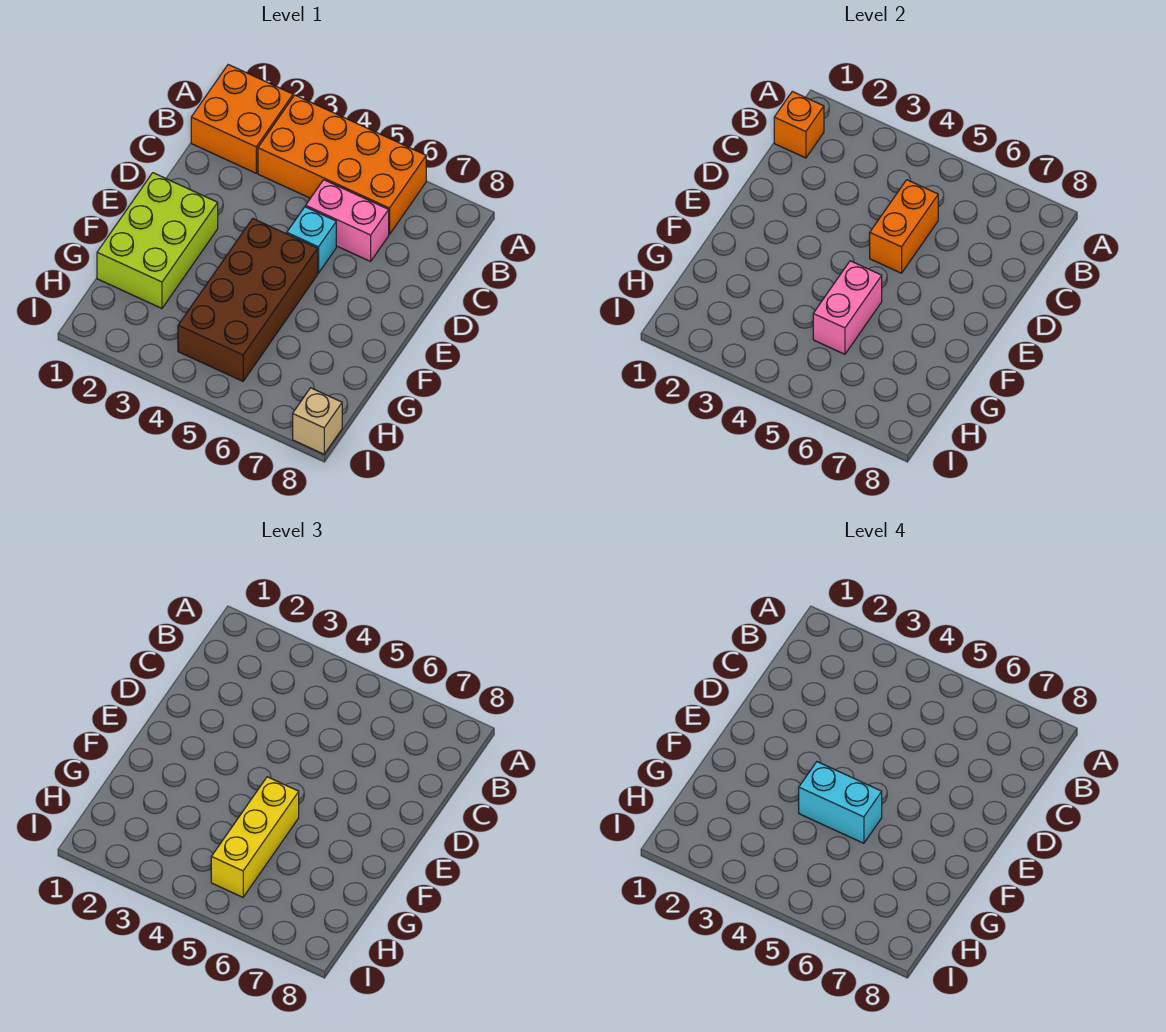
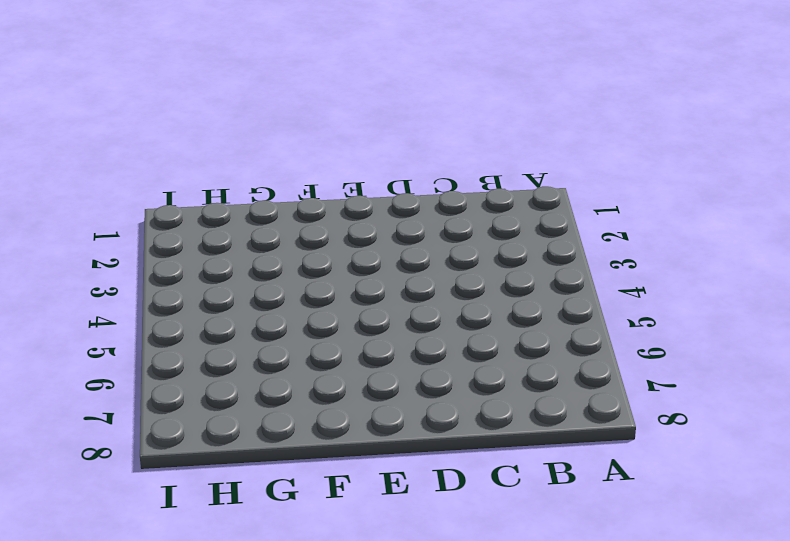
none -> orange brick A1:B2 level 1
none -> orange brick A3:B6 level 1
none -> pink brick C5:C6 level 1

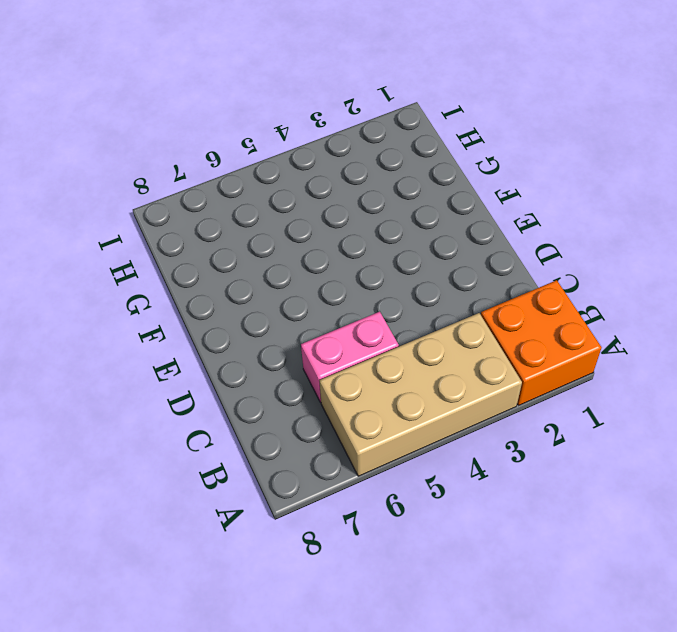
tan brick A3:B6 level 1 -> orange brick A3:B6 level 1
none -> cyan brick D5 level 1
none -> lime brick E1:G2 level 1
none -> brown brick E4:H5 level 1

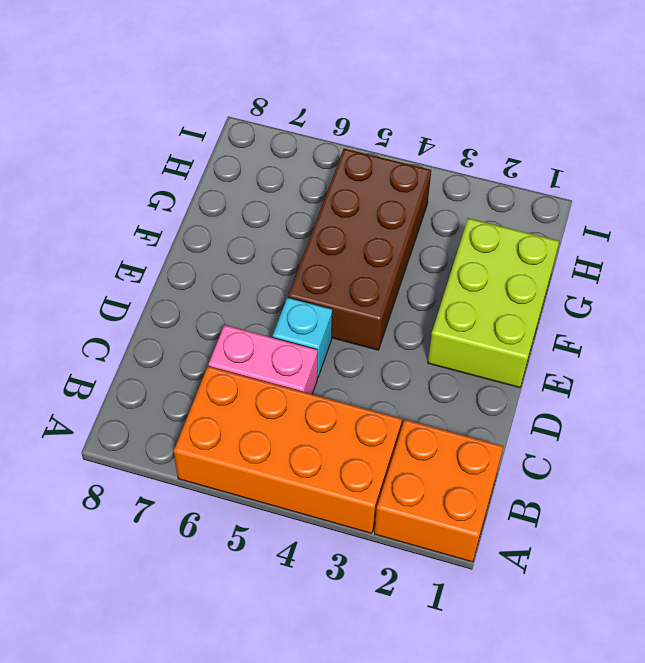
none -> tan brick I8 level 1
none -> orange brick B1 level 2
none -> orange brick C5:D5 level 2

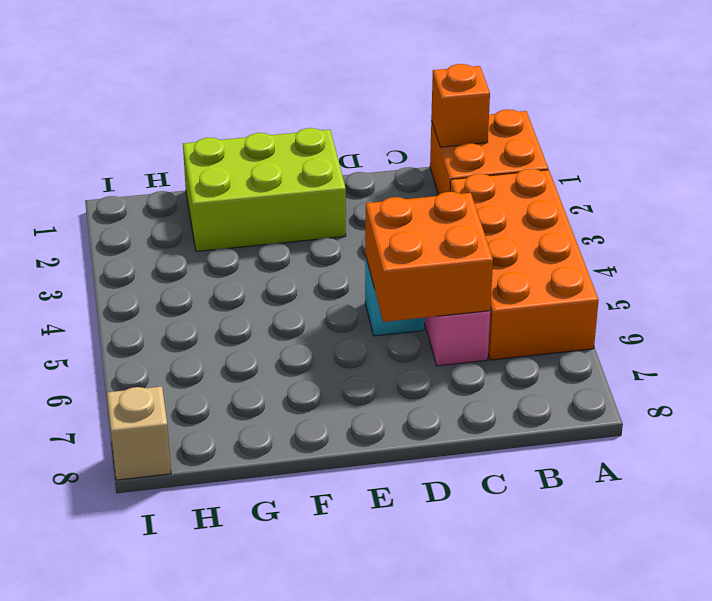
orange brick C5:D6 level 2 -> orange brick C5:D5 level 2
none -> brown brick E4:H5 level 1
none -> pink brick F5:G5 level 2
none -> yellow brick F5:H5 level 3

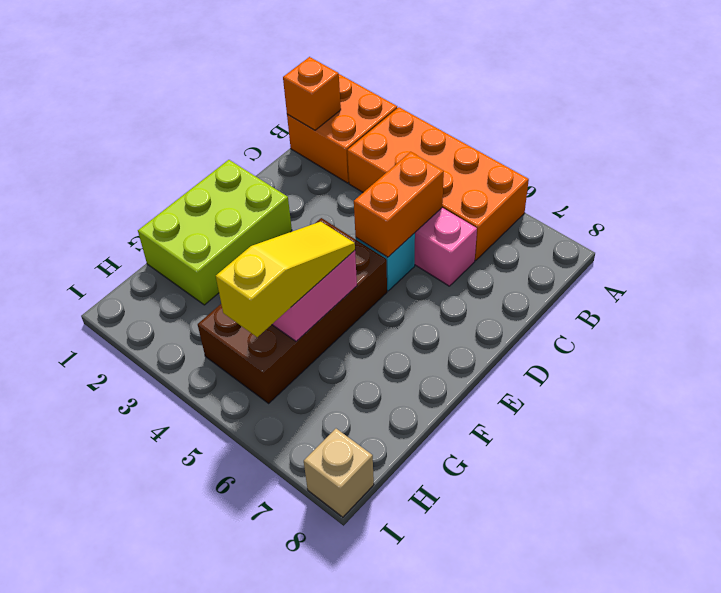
yellow slope F5:H5 level 3 top H -> yellow brick F5:H5 level 3
none -> cyan brick F4:F5 level 4

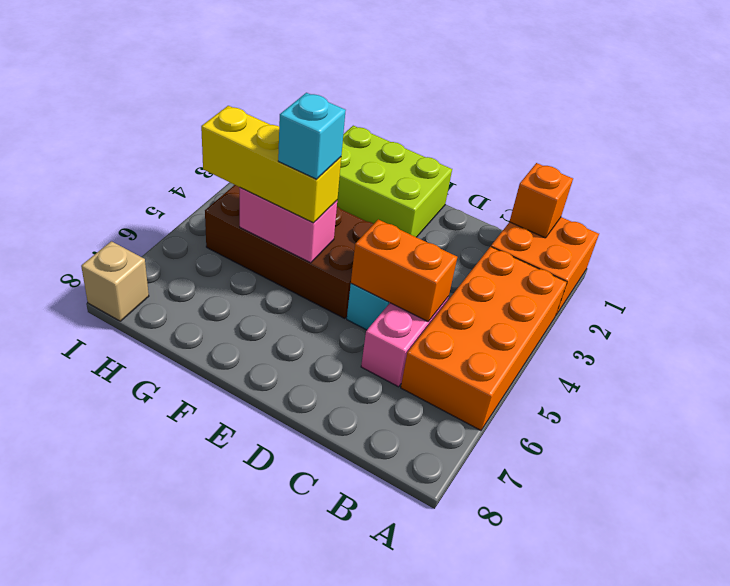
cyan brick F5 level 4 -> cyan brick F4:F5 level 4

